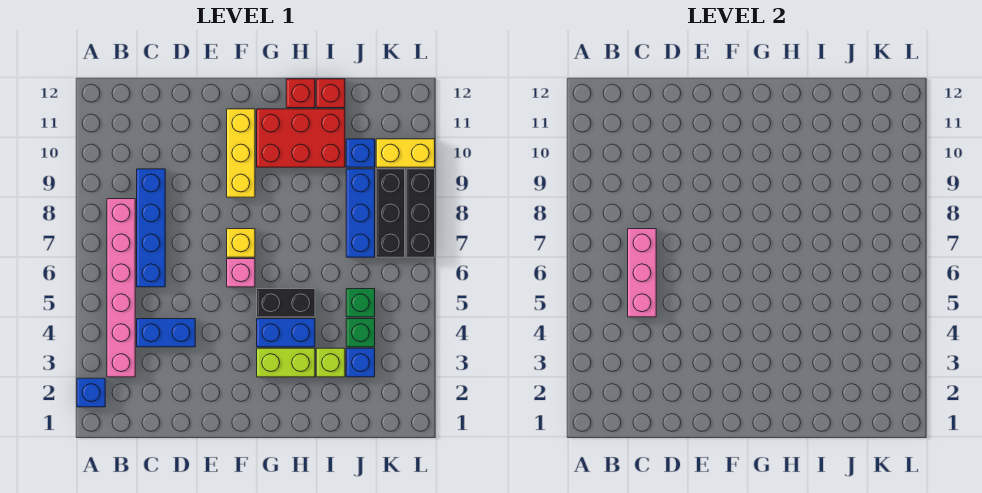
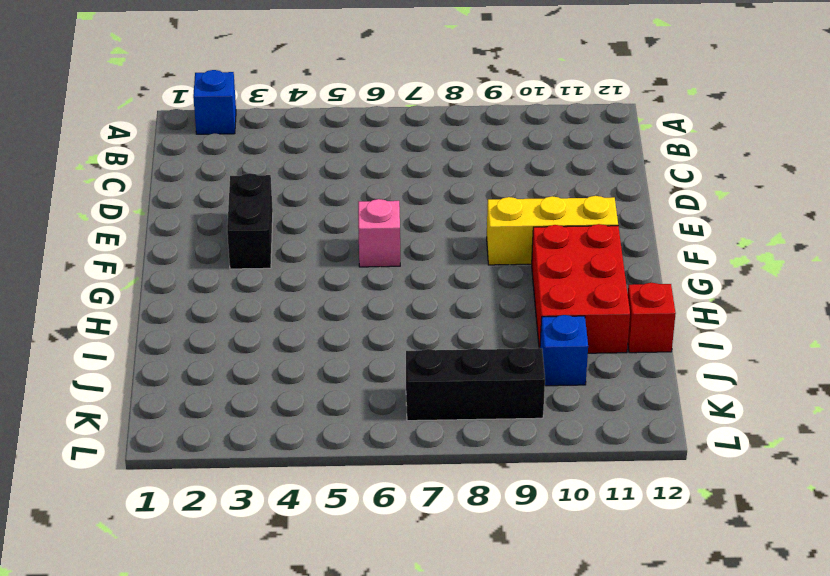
black brick E3:F3 level 1 -> black brick G5:H5 level 1
none -> pink brick B3:B8 level 1
none -> blue brick C4:D4 level 1
none -> blue brick C6:C9 level 1

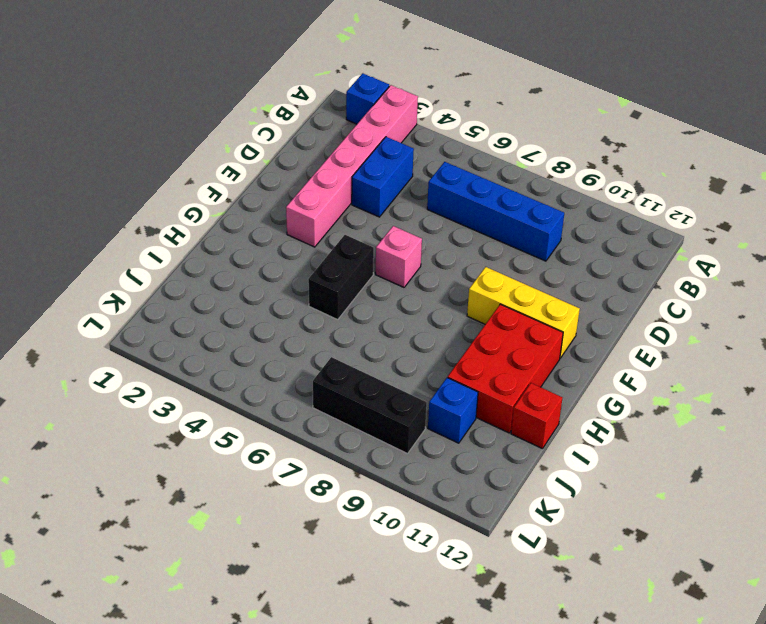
pink brick A3:F3 level 1 -> pink brick B3:B8 level 1
none -> yellow brick F7 level 1
none -> lime brick G3:H3 level 1
none -> blue brick G4:H4 level 1

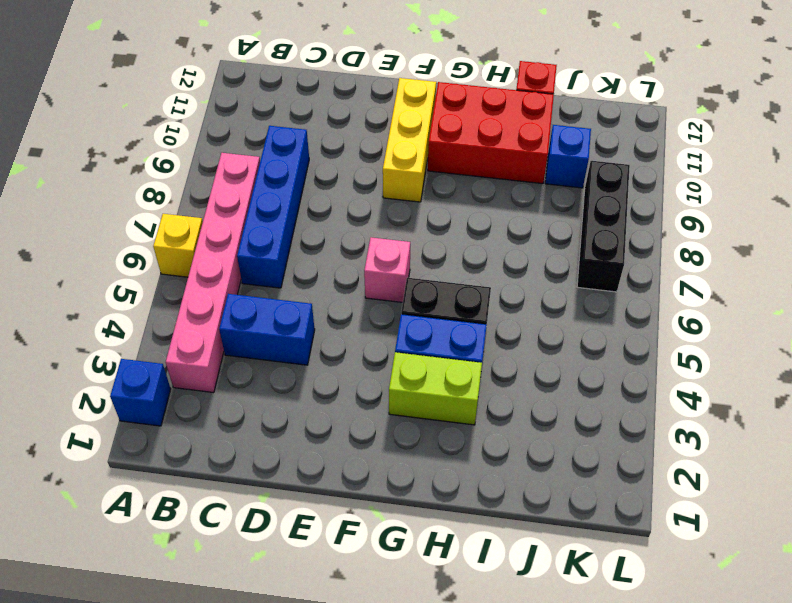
yellow brick A6 level 1 -> yellow brick F7 level 1
none -> red brick H12 level 1
none -> lime brick I3 level 1
none -> blue brick J3 level 1

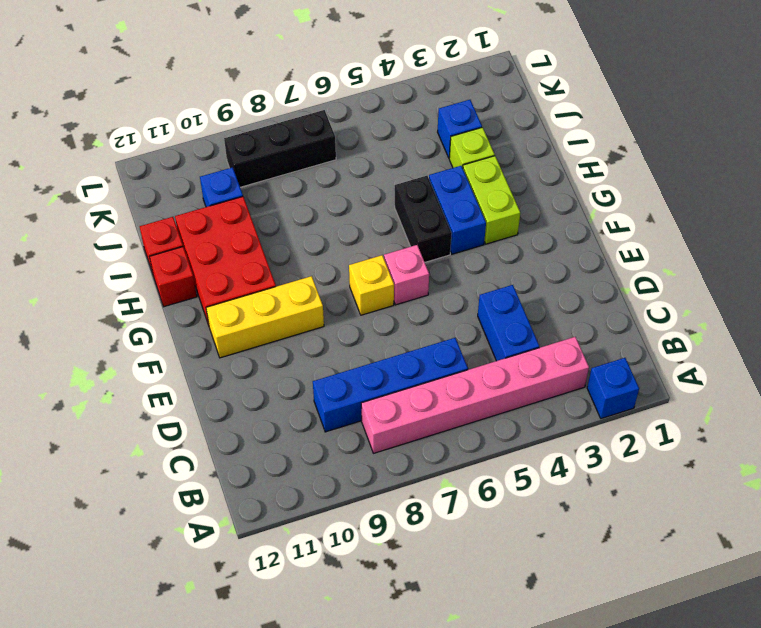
none -> green brick J4 level 1
none -> green brick J5 level 1
none -> blue brick J7:J9 level 1

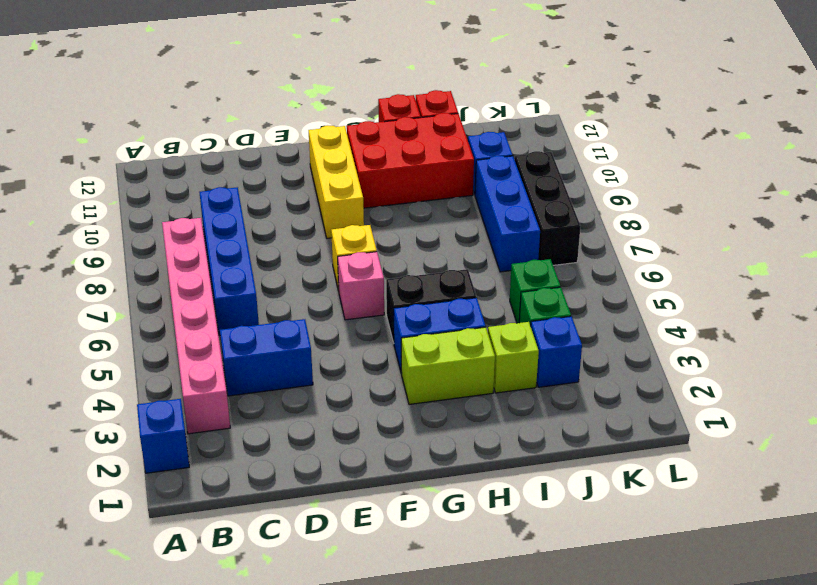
none -> yellow brick K10:L10 level 1
none -> black brick L7:L9 level 1
none -> pink brick C5:C7 level 2

